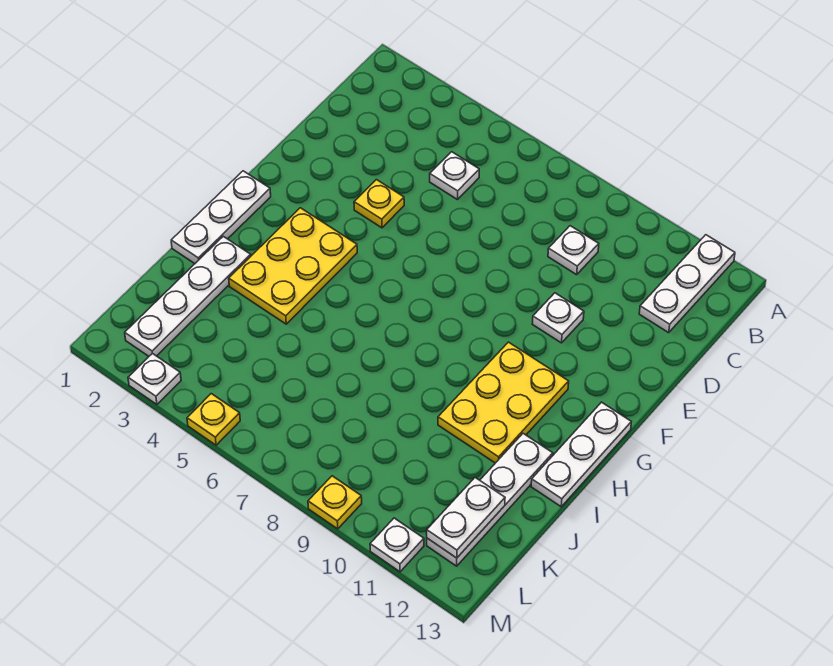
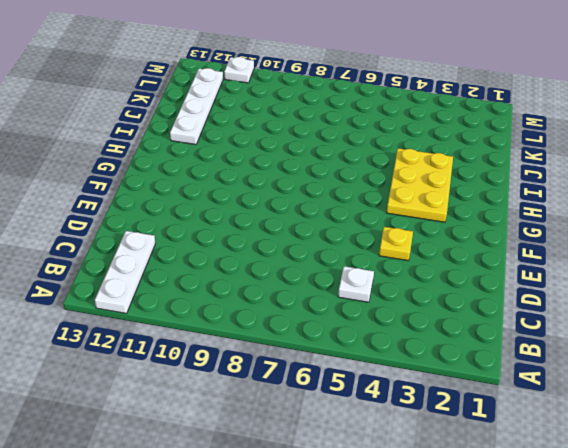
none -> white plate C9 level 1
none -> white plate E10 level 1
none -> white plate G1:I1 level 1

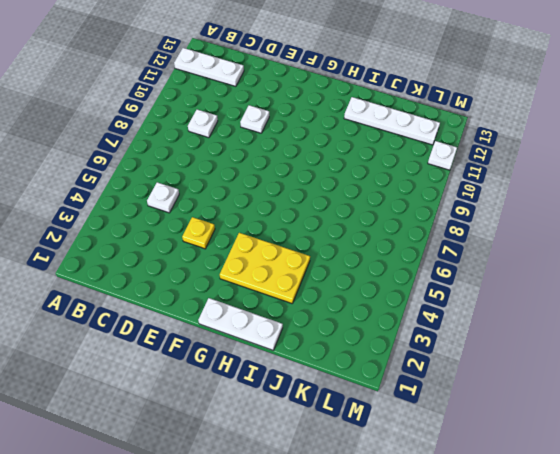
none -> yellow plate G10:I11 level 1
none -> white plate G13:I13 level 1
none -> white plate I2:L2 level 1

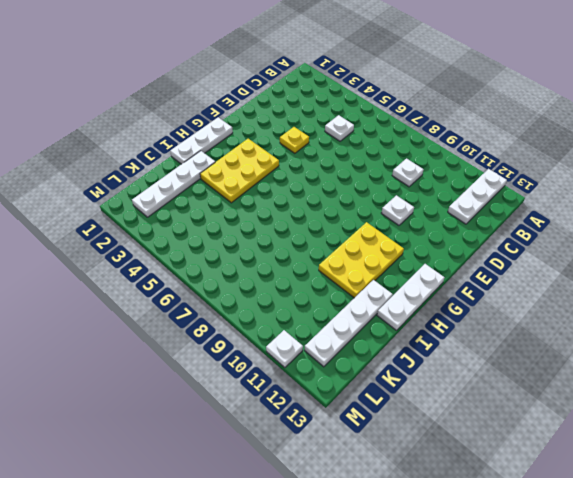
none -> white plate M3 level 1
none -> yellow plate M5 level 1
none -> yellow plate M9 level 1

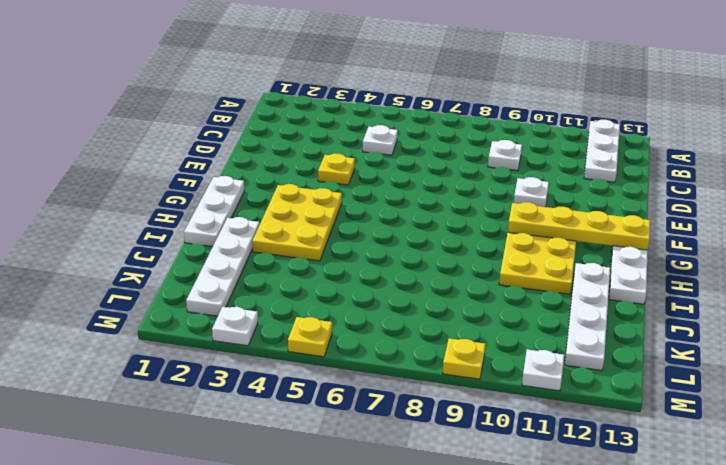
yellow plate G10:G13 level 2 -> none
none -> white plate K12:L12 level 2

